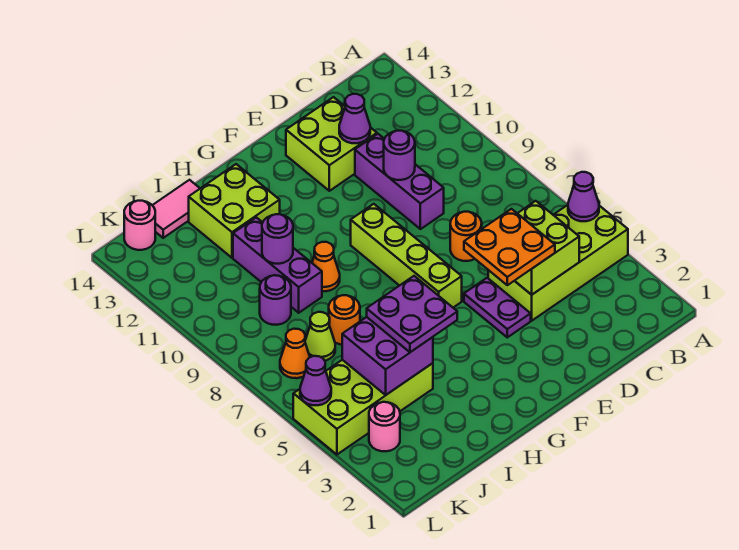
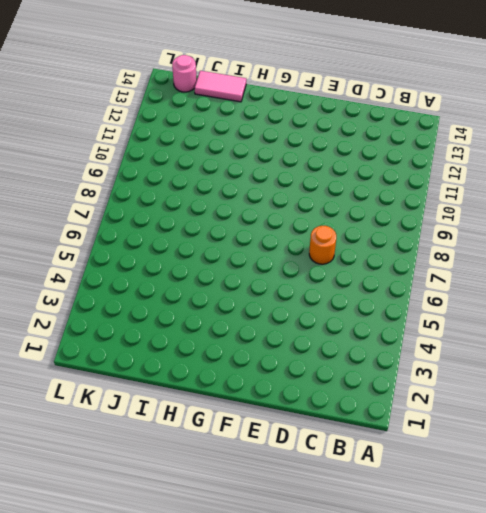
none -> lime brick A4:D5 level 1
none -> purple brick D9:D11 level 1
none -> lime brick D12:E13 level 1

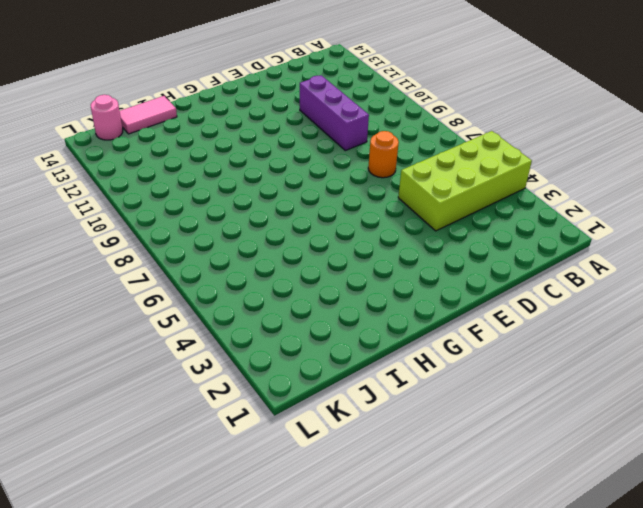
none -> lime brick D12:E13 level 1
none -> purple plate E4:E5 level 1
none -> lime brick F6:F9 level 1

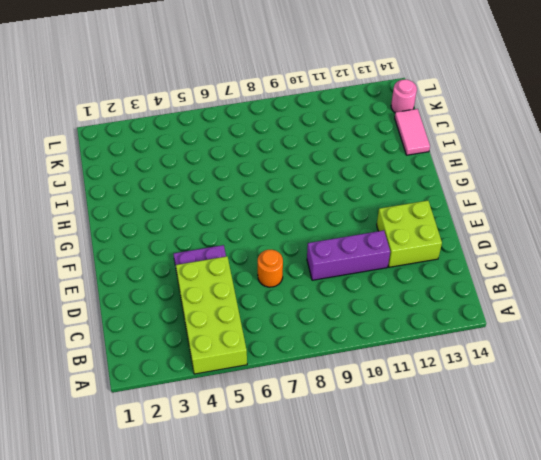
none -> lime brick F6:F9 level 1
none -> orange cone H9 level 1
none -> lime brick H12:I13 level 1

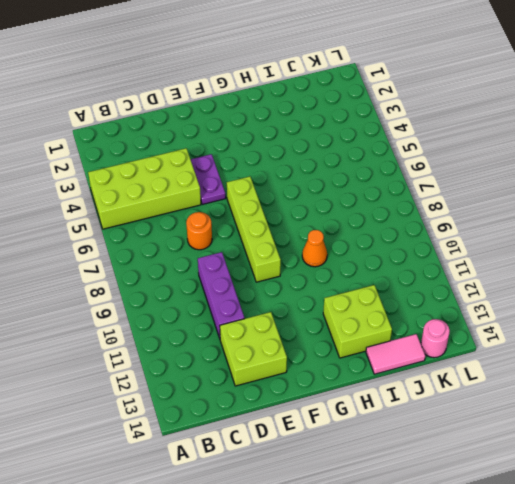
none -> lime brick I4:L5 level 1
none -> orange round brick I7 level 1
none -> purple brick I9:I11 level 1

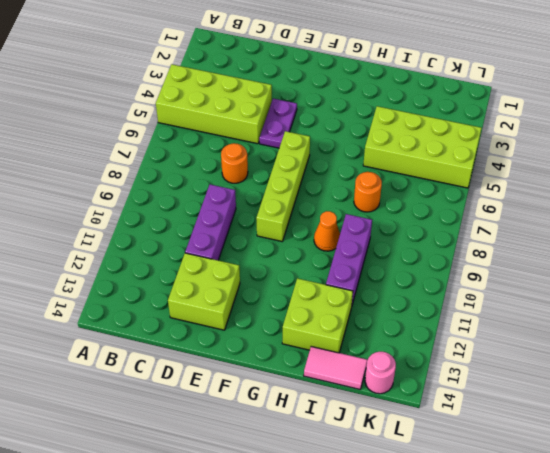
none -> lime cone J7 level 1
none -> purple round brick J9 level 1
none -> pink round brick K3 level 1

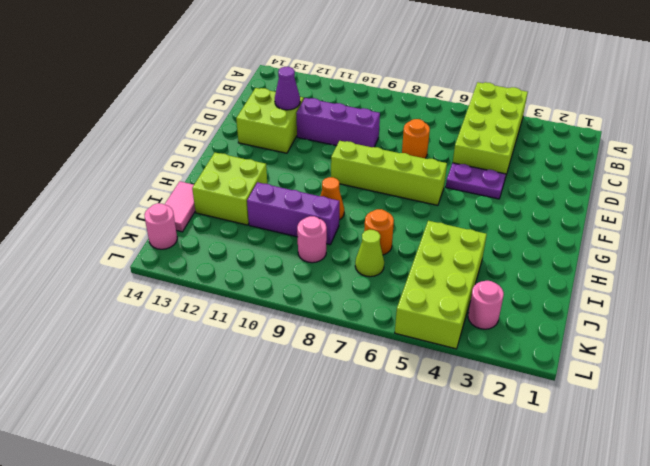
pink round brick J9 level 1 -> purple round brick J9 level 1
none -> orange cone K7 level 1
none -> purple cone A5 level 2
none -> lime brick C4:D5 level 2

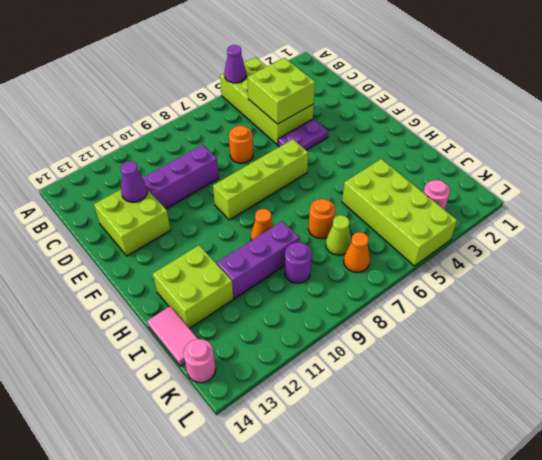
none -> purple round brick D10 level 2
none -> purple brick I4:J5 level 2
none -> purple round brick I10 level 2

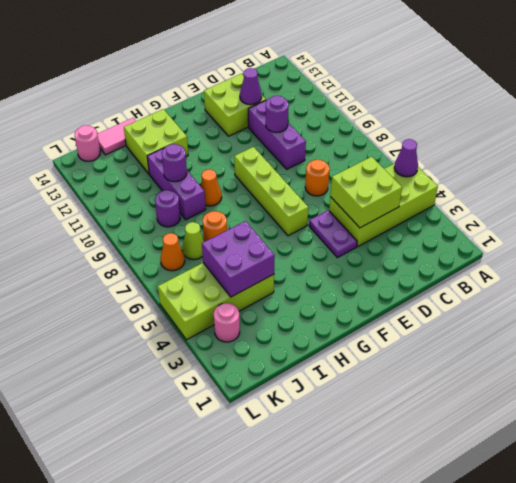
none -> purple cone L5 level 2
none -> orange plate D4:E5 level 3
none -> purple plate H4:I5 level 3

